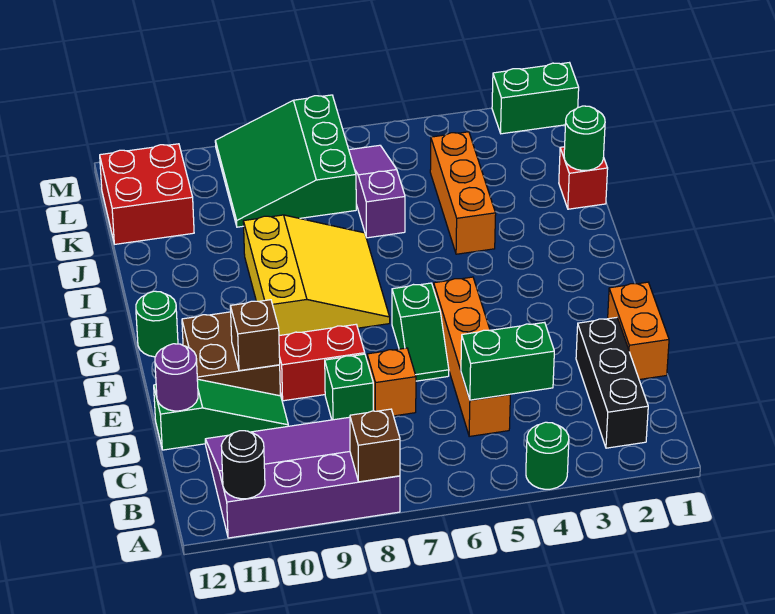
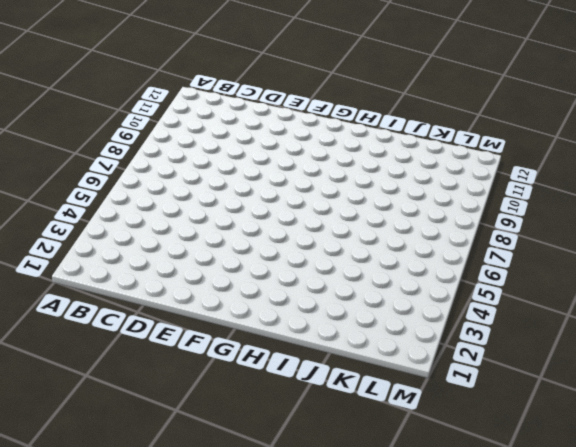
none -> green round brick A4 level 1
none -> purple slope A8:C11 level 1 top A
none -> black brick B2:D2 level 1

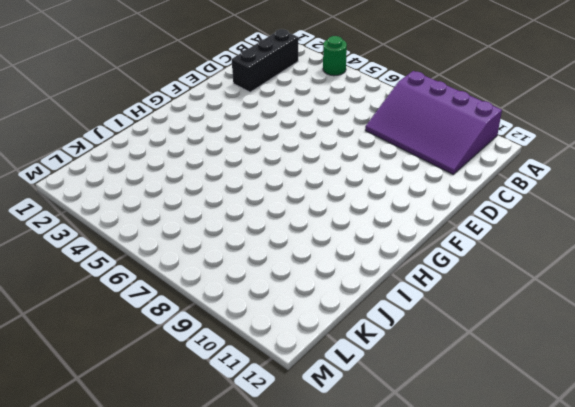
none -> orange brick C5:F5 level 1
none -> orange brick D1:E1 level 1
none -> orange brick D7 level 1

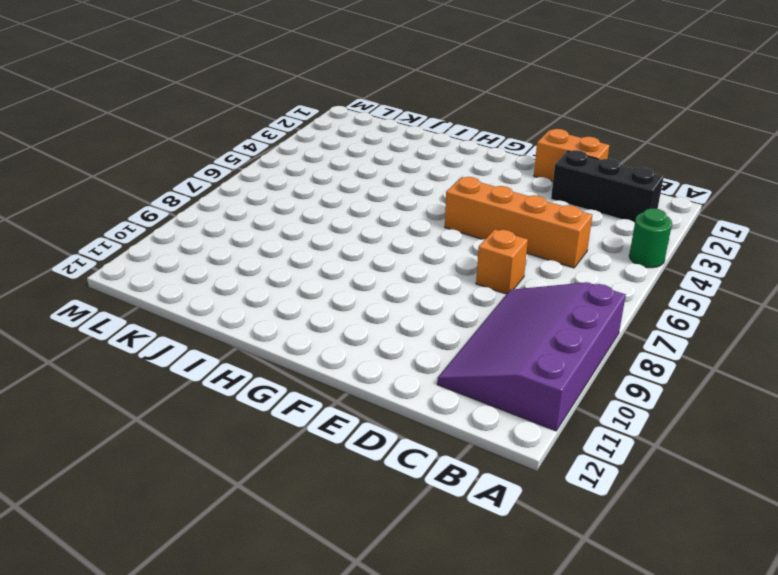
none -> green brick D8 level 1
none -> green slope D10:D12 level 1 top 12
none -> green slope E6:F6 level 1 top F

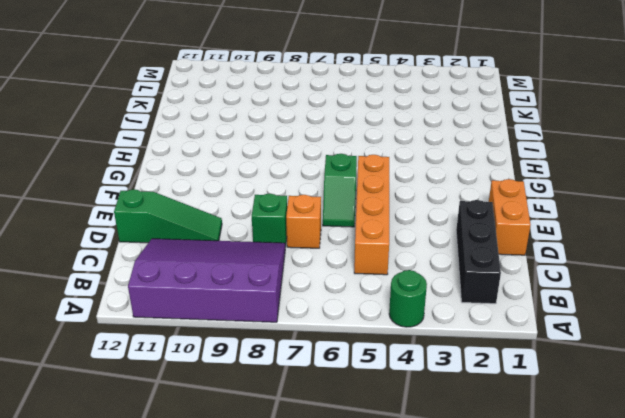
none -> red brick E8:E9 level 1
none -> brown brick E10:F11 level 1
none -> yellow slope G7:I9 level 1 top 9

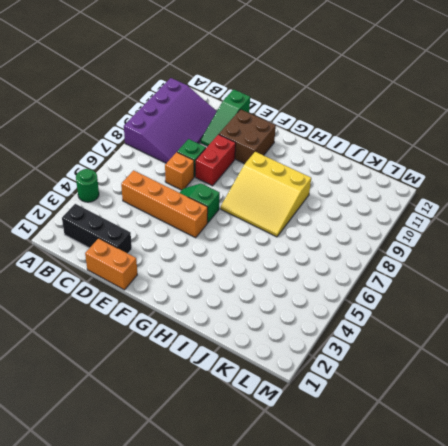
none -> green round brick G12 level 1
none -> orange brick I4:K4 level 1
none -> red brick J1 level 1

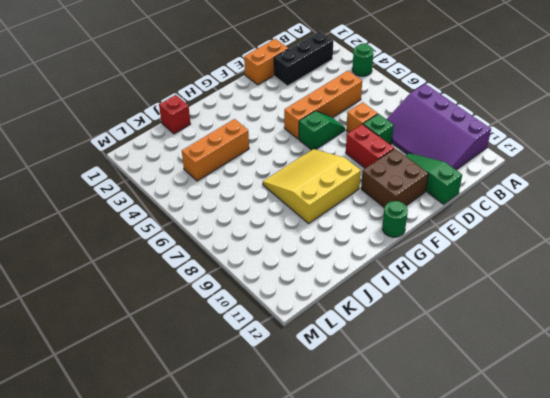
none -> purple slope J6:L6 level 1 top J
none -> green slope K7:M9 level 1 top 7
none -> red brick K11:L12 level 1

